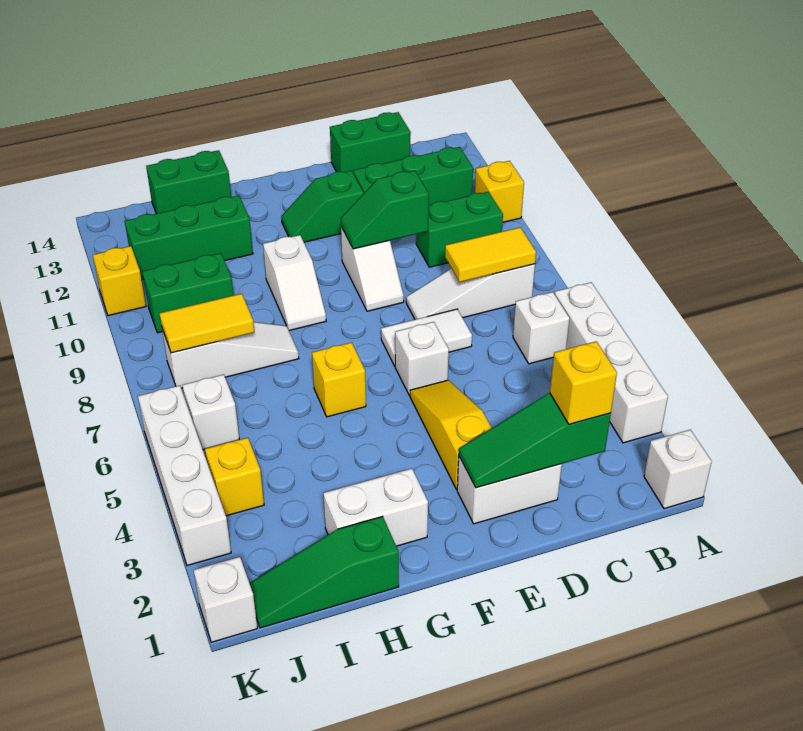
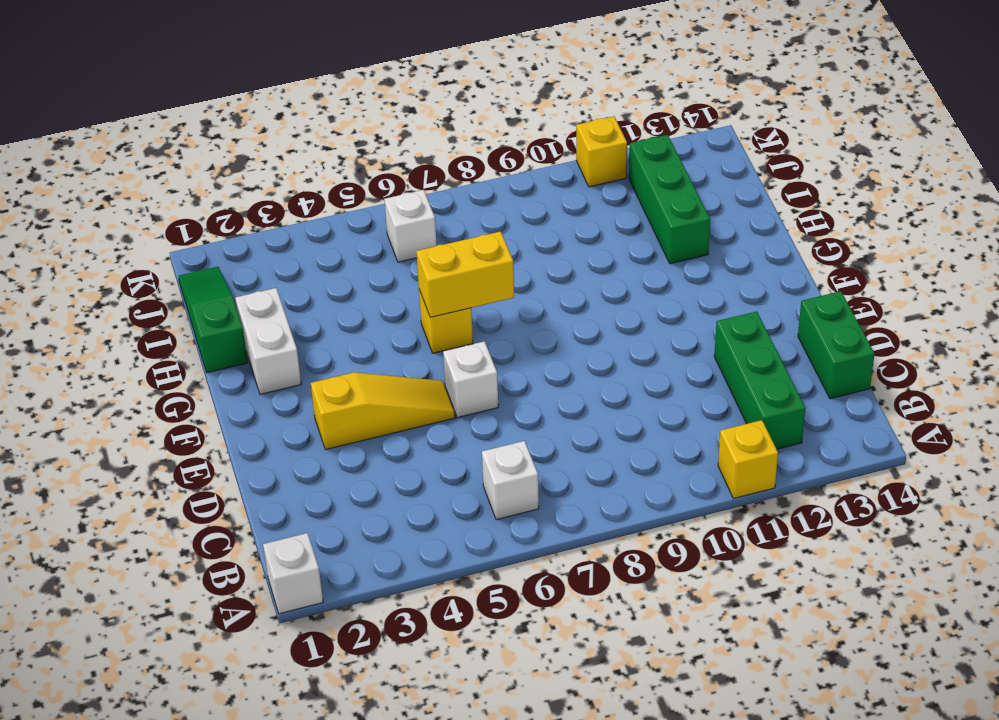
yellow brick G6:G7 level 2 -> none
none -> white brick A3:A6 level 1
none -> white slope B8:D8 level 1 top B
none -> green brick B10:C10 level 1
none -> white brick D2:E2 level 1

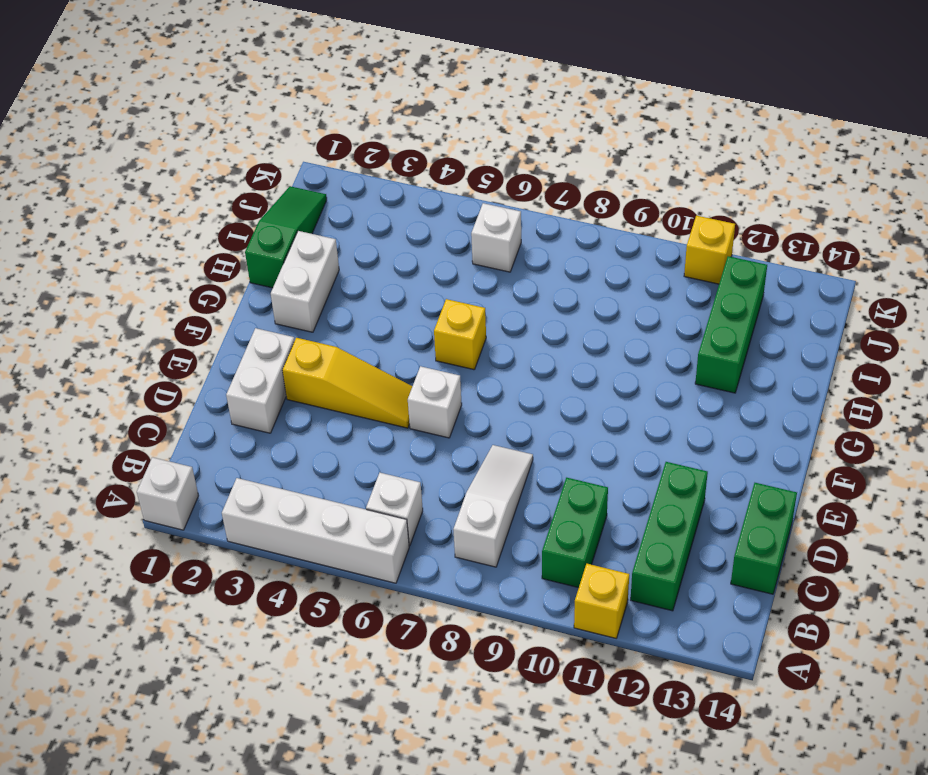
none -> white tile D7:E7 level 1
none -> white slope E9:E10 level 1 top 10
none -> green slope E12:F12 level 1 top E
none -> white slope G9:G10 level 1 top 10

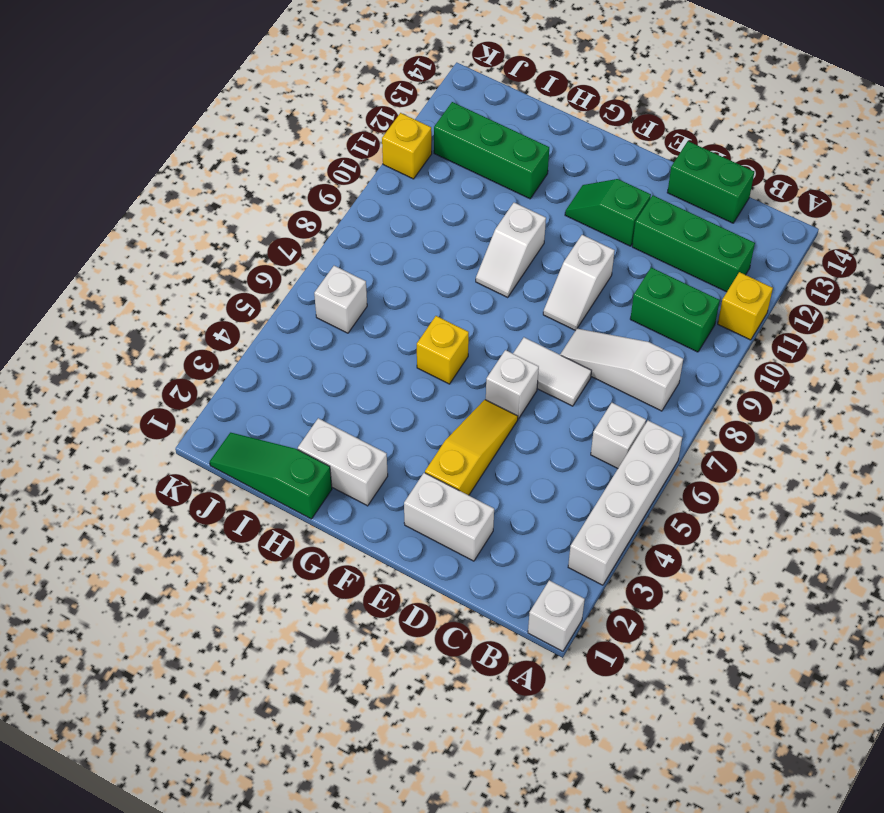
none -> white slope H8:J8 level 1 top J
none -> green brick H14:I14 level 1
none -> green brick I10:J10 level 1
none -> yellow brick J4 level 1

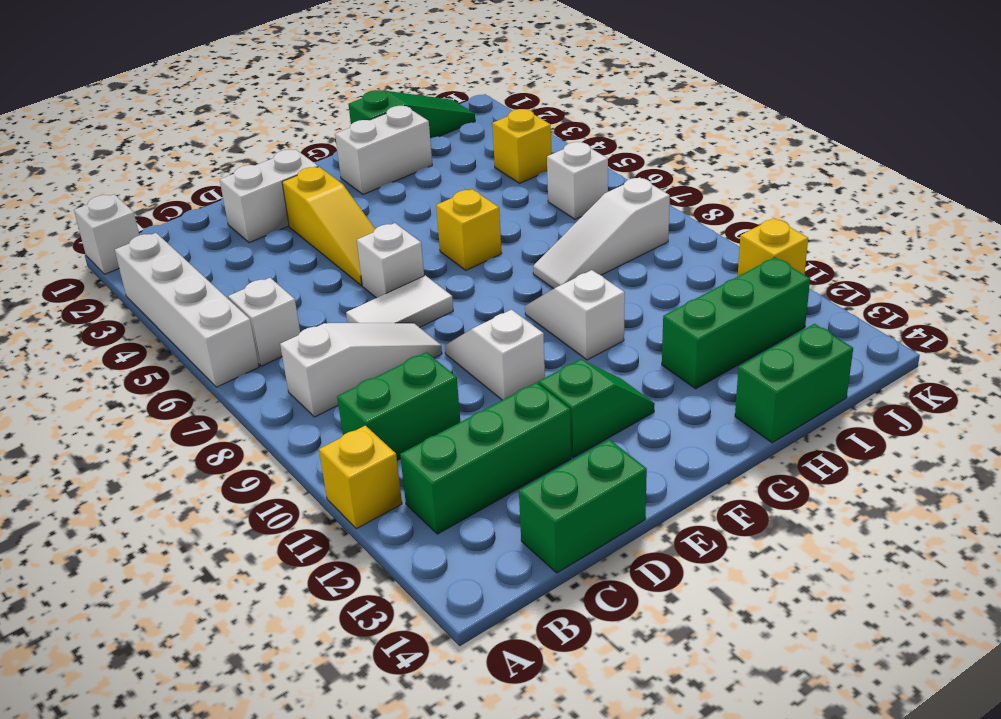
none -> green brick I10:J10 level 1
none -> white brick K1 level 1
none -> white brick K3:K6 level 1
none -> yellow tile B8:C8 level 2

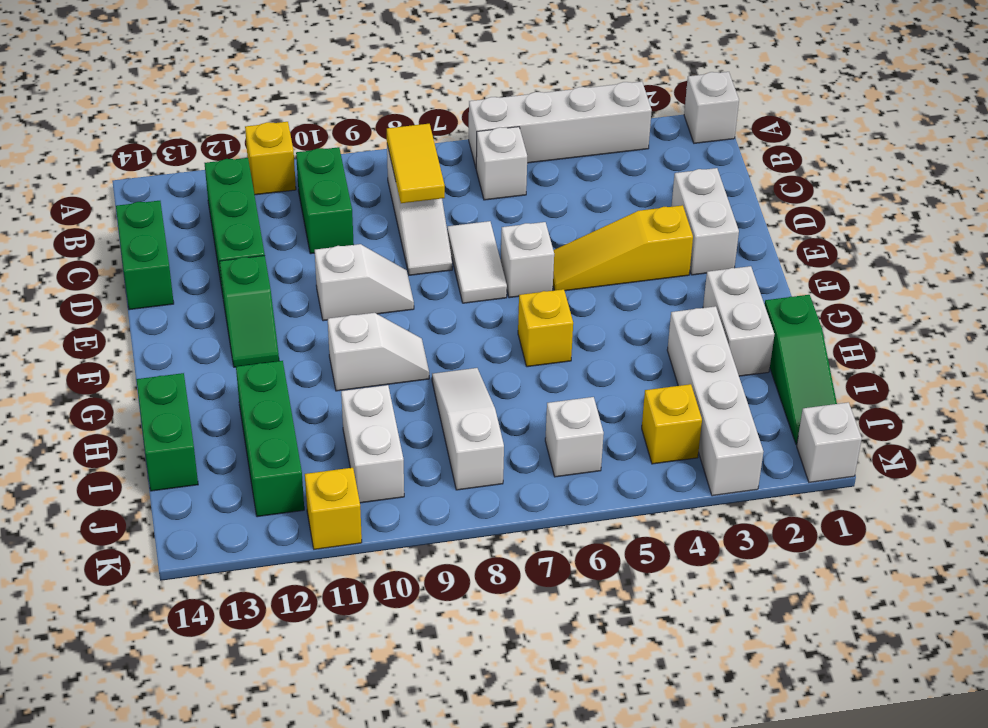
white brick H3:K3 level 1 -> white brick K3:K6 level 1
white brick I10:J10 level 1 -> green brick I10:J10 level 1
none -> green slope C2:E2 level 2 top C
none -> green slope D10:E10 level 2 top D
none -> yellow tile I8:J8 level 2
none -> yellow brick C2 level 3

